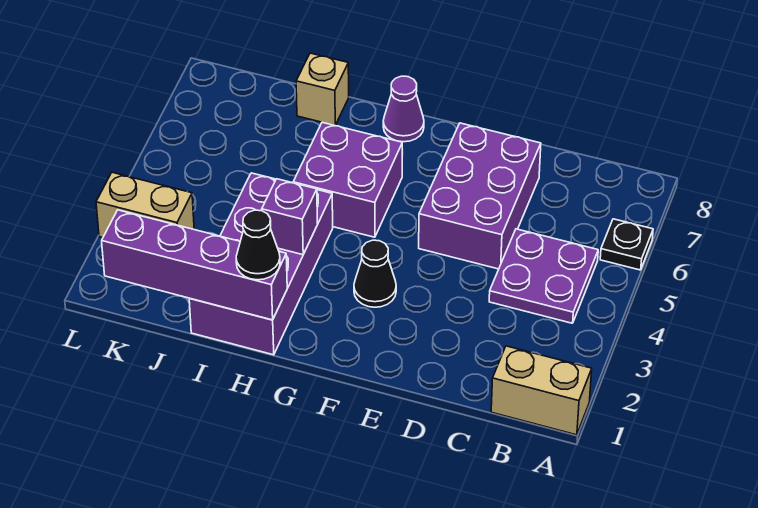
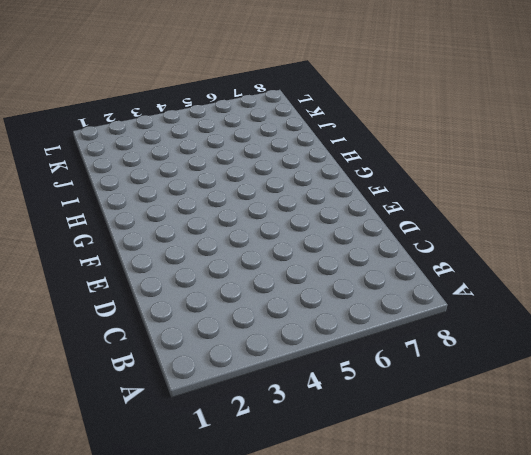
none -> tan brick A1:B1 level 1
none -> black plate A6 level 1
none -> purple plate B4:C5 level 1

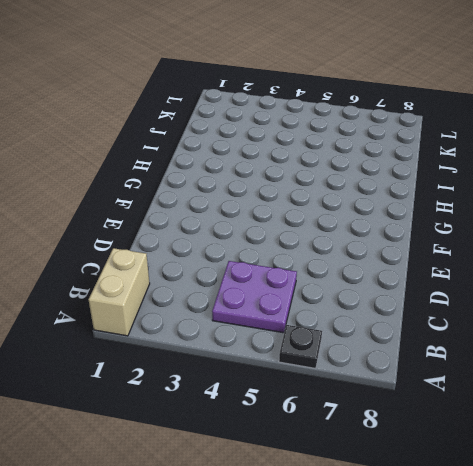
none -> purple brick D5:E7 level 1
none -> black cone F3 level 1
none -> purple brick G5:H6 level 1

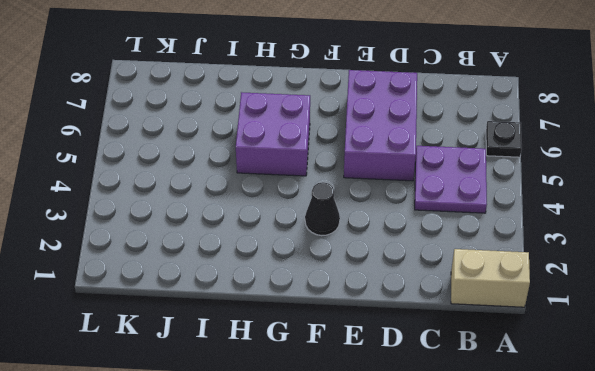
none -> purple cone G8 level 1
none -> purple brick H1:I4 level 1
none -> tan brick I8 level 1

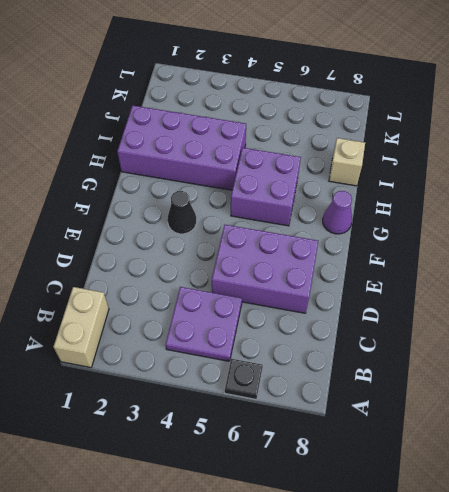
none -> tan brick K3:L3 level 1
none -> purple brick H1:K1 level 2
none -> purple brick H3 level 2

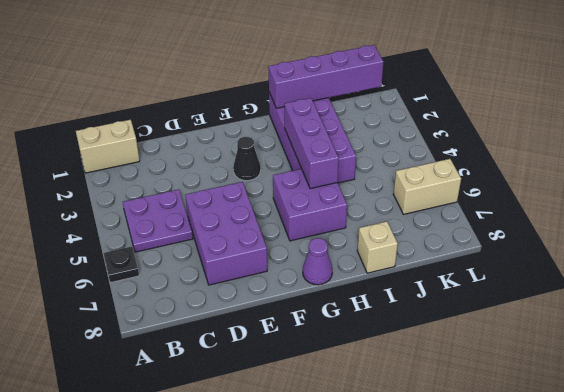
purple brick H3:H5 level 2 -> purple brick H3 level 2
tan brick K6:L6 level 1 -> tan brick K3:L3 level 1
none -> black cone H1 level 3

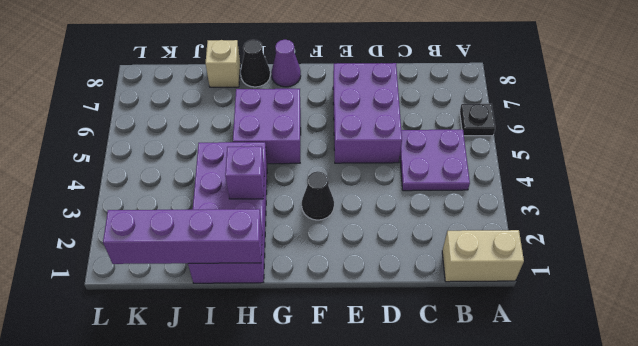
black cone H8 level 1 -> black cone H1 level 3
none -> tan brick K3:L3 level 1

